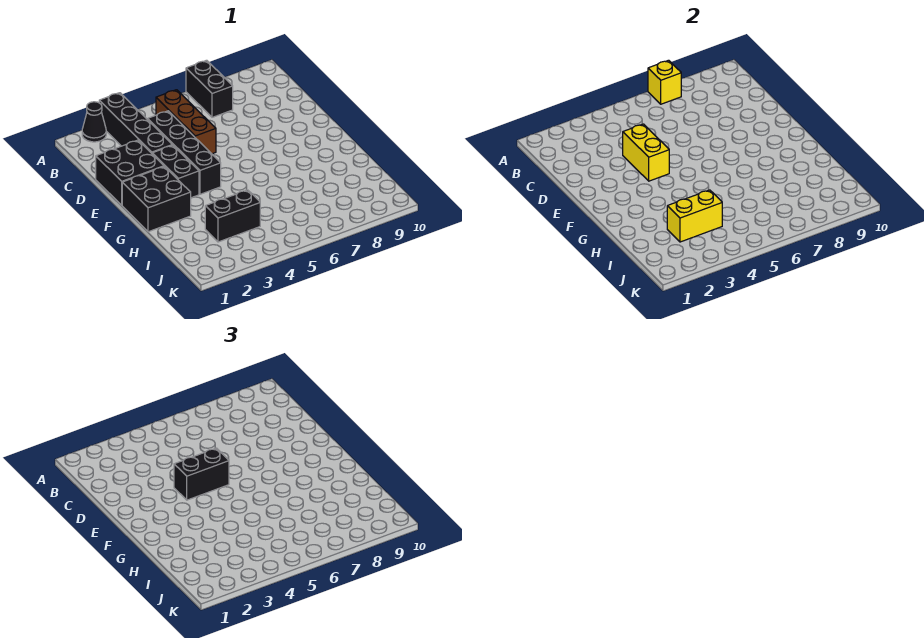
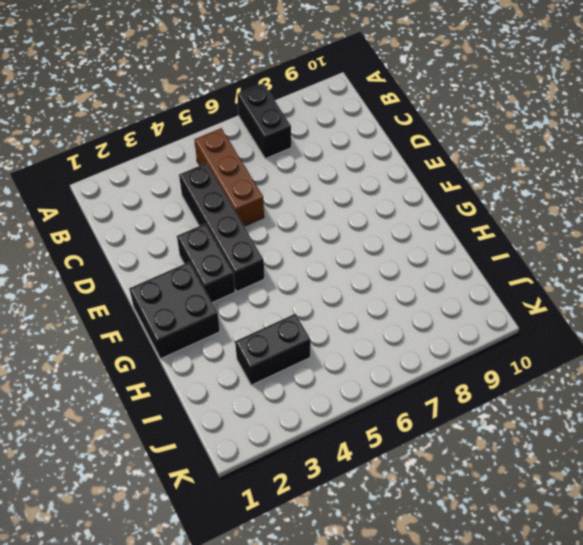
none -> black cone A2 level 1
none -> black brick A3:D3 level 1
none -> black brick D1:E2 level 1

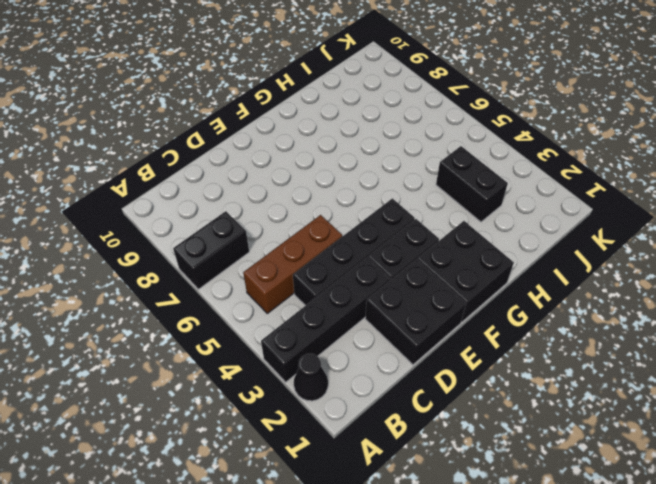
none -> yellow brick A7 level 2
none -> yellow brick D4:E4 level 2
none -> yellow brick I3:I4 level 2

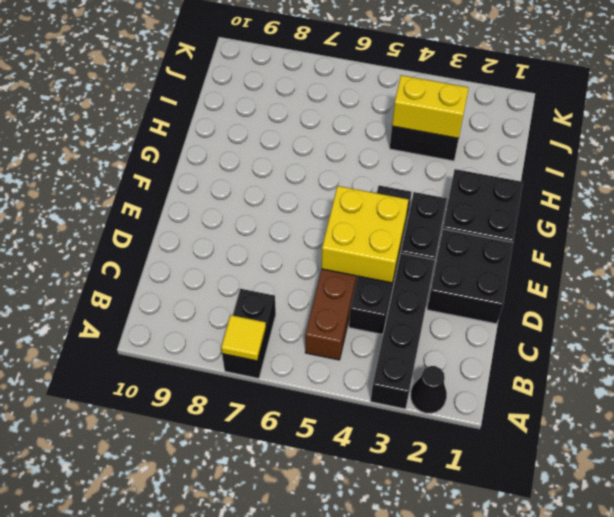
yellow tile A7 level 2 -> yellow brick A7 level 2
yellow brick D4:E5 level 2 -> yellow brick D4:E4 level 2
none -> black brick E4:E5 level 3

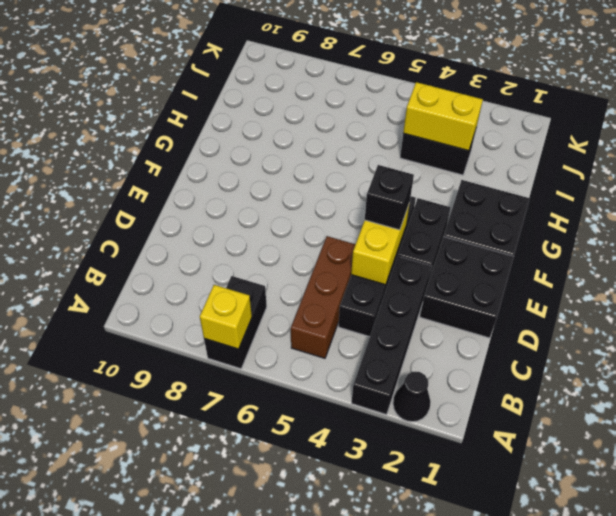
black brick E4 level 3 -> black brick E4:E5 level 3

